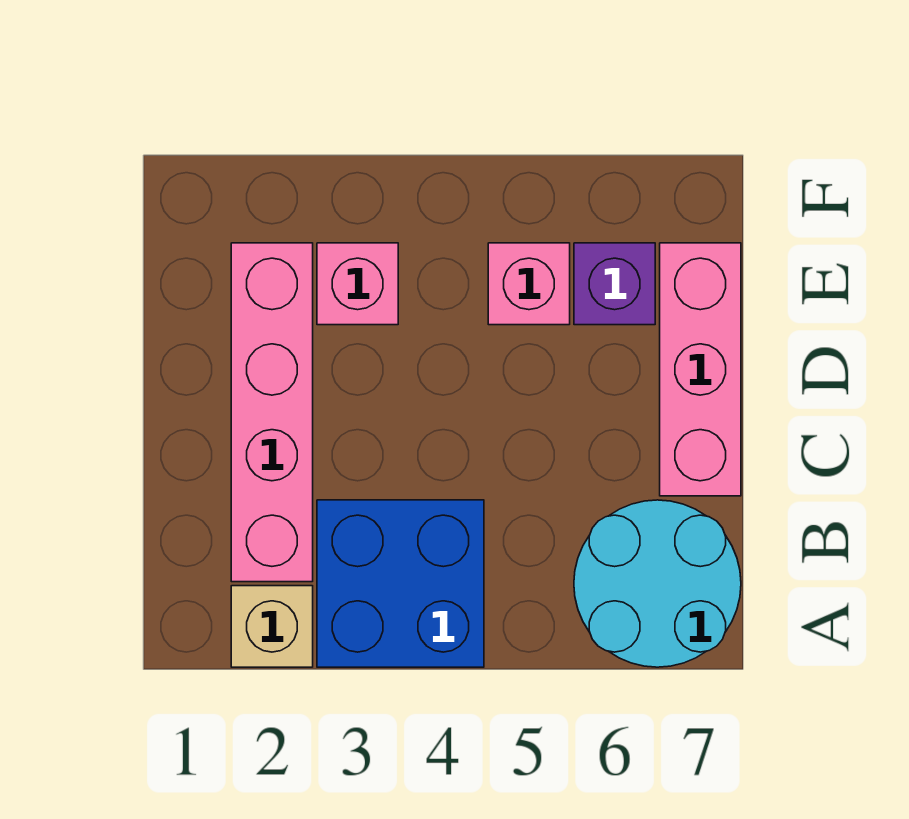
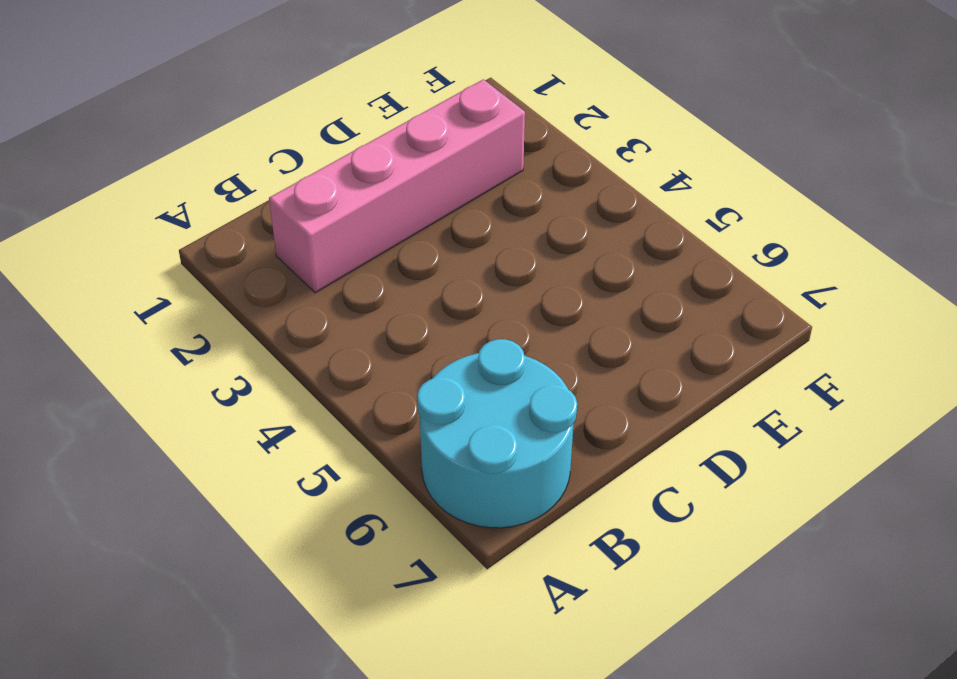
none -> tan brick A2 level 1
none -> blue brick A3:B4 level 1

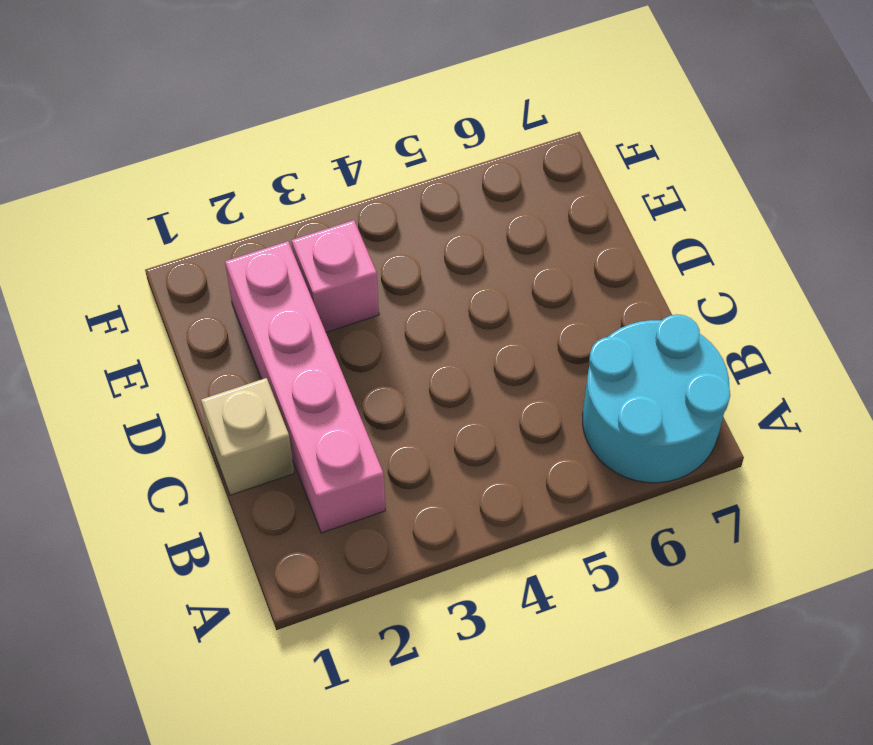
tan brick C1 level 1 -> tan brick A2 level 1
none -> blue brick A3:B4 level 1
none -> pink brick C7:E7 level 1

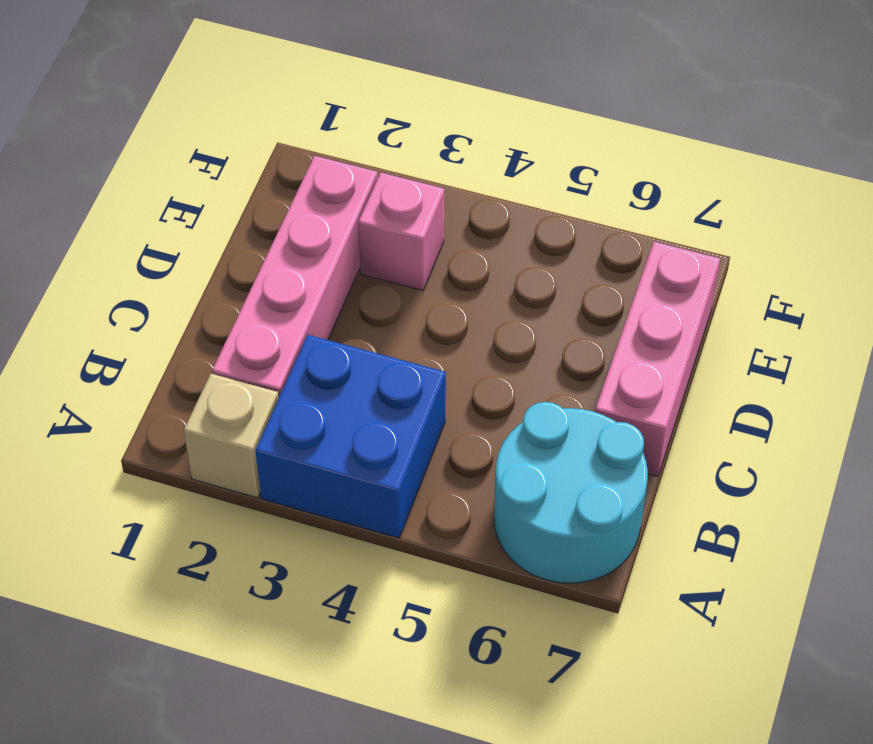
none -> pink brick E5 level 1
none -> purple brick E6 level 1

